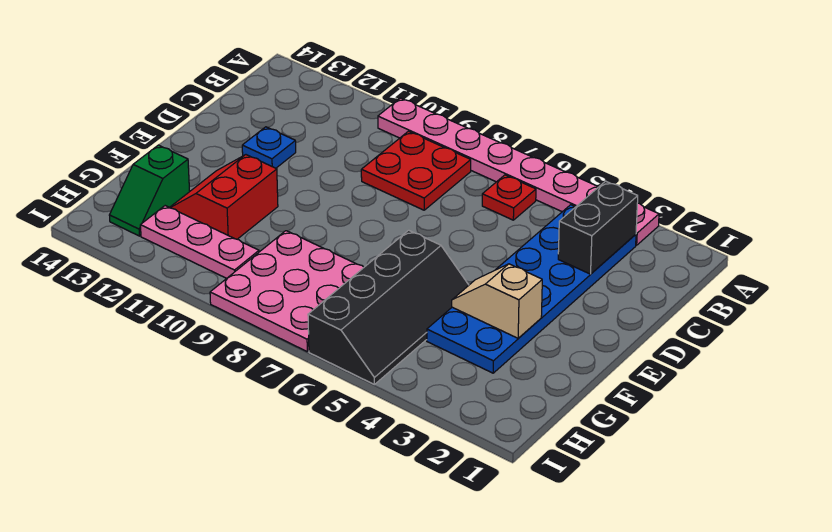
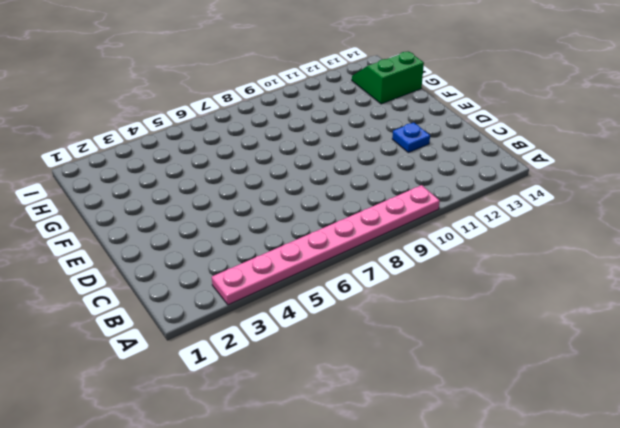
green slope G13:H14 level 1 top G -> green slope G13:H13 level 1 top G
none -> blue plate B3:G4 level 1
none -> red plate B6 level 1
none -> red plate B8:C9 level 1

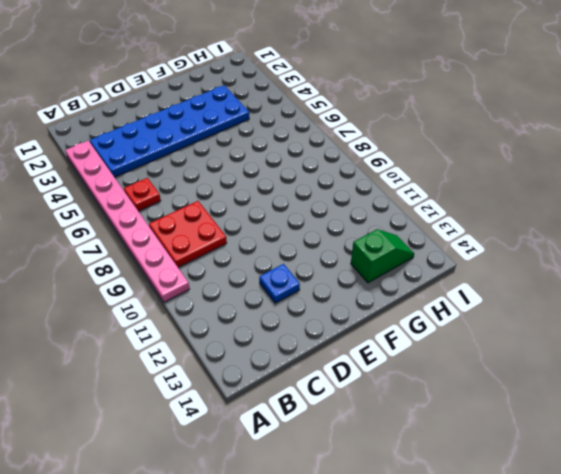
none -> black slope F5:I6 level 1 top 6
none -> red slope F11:G12 level 1 top 11
none -> pink plate G7:I9 level 1

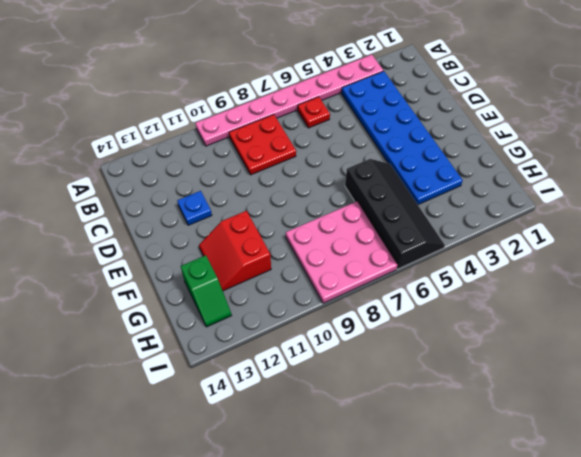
none -> pink plate H10:H12 level 1
none -> black brick B3:C3 level 2
none -> tan slope F3:F4 level 2 top 3

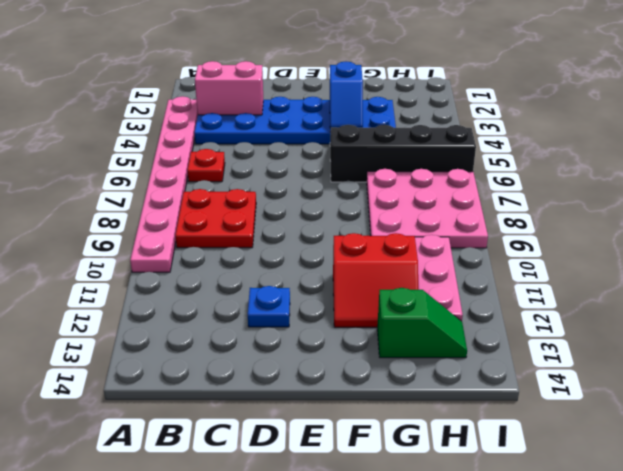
pink brick B3:C3 level 2 -> black brick B3:C3 level 2
blue slope F3:F4 level 2 top 3 -> tan slope F3:F4 level 2 top 3

